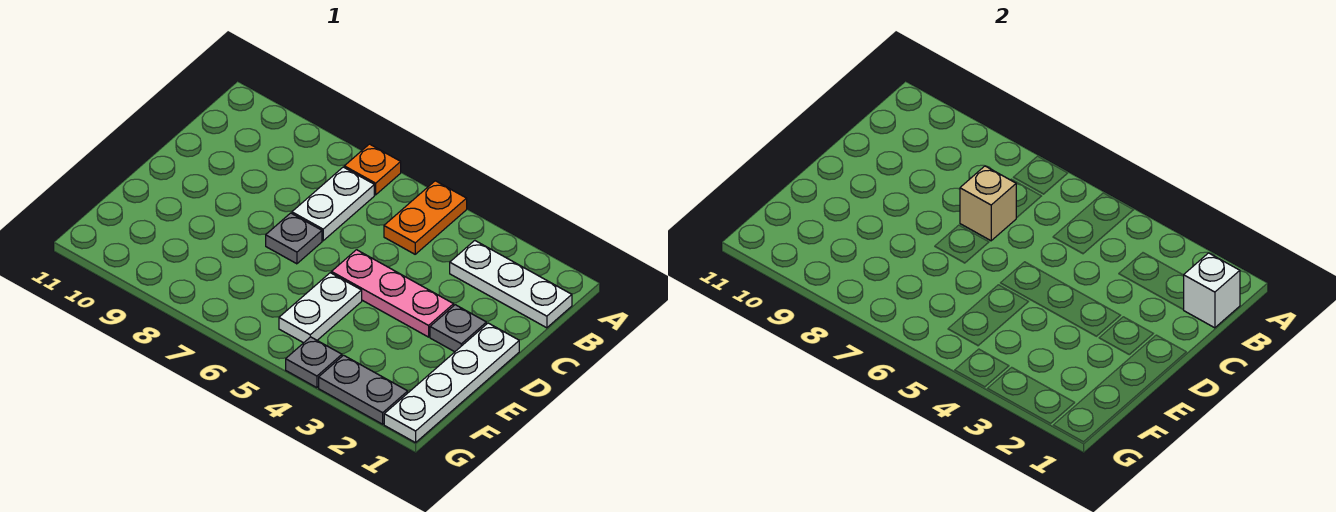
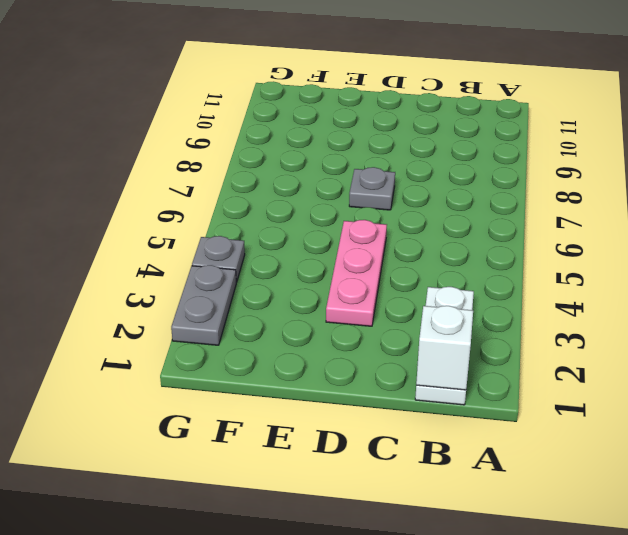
none -> orange plate A5:B5 level 1
none -> orange plate A7 level 1
none -> white plate B7:C7 level 1

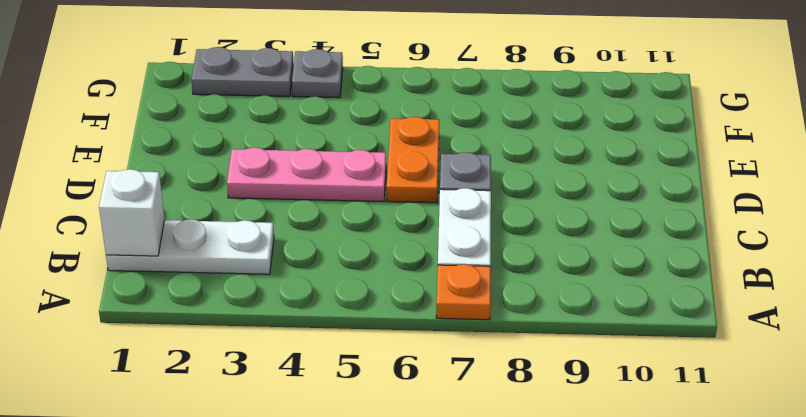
orange plate D6:E6 level 1 -> orange plate A5:B5 level 1
none -> white plate D1:G1 level 1
none -> grey plate D2 level 1
none -> white plate E5:F5 level 1

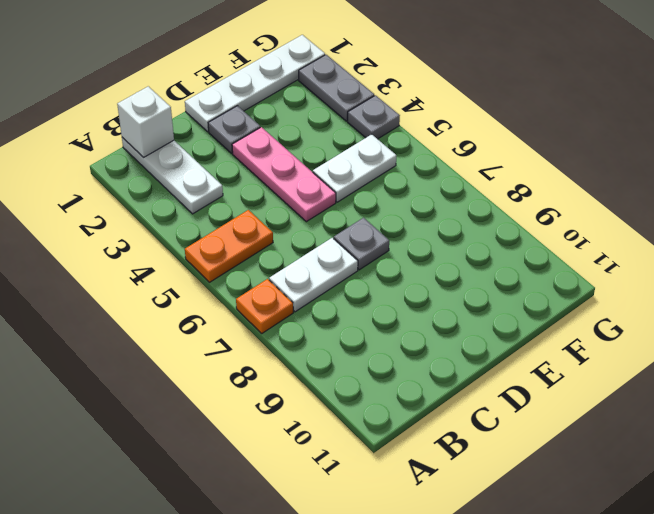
none -> tan brick C7 level 2

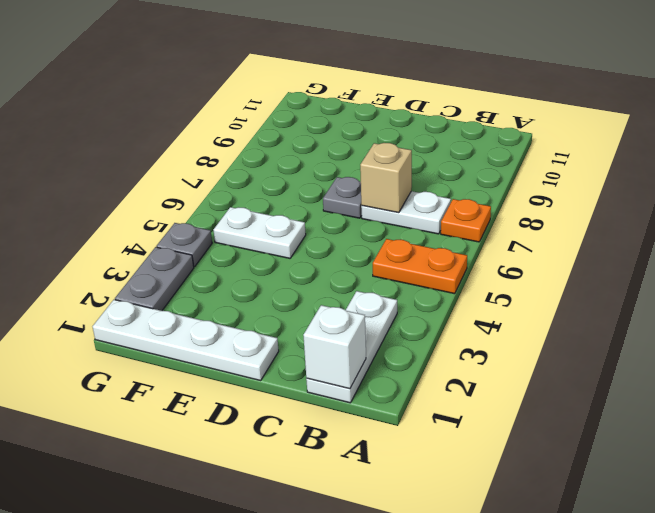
none -> grey plate D2 level 1
none -> pink plate D3:D5 level 1

